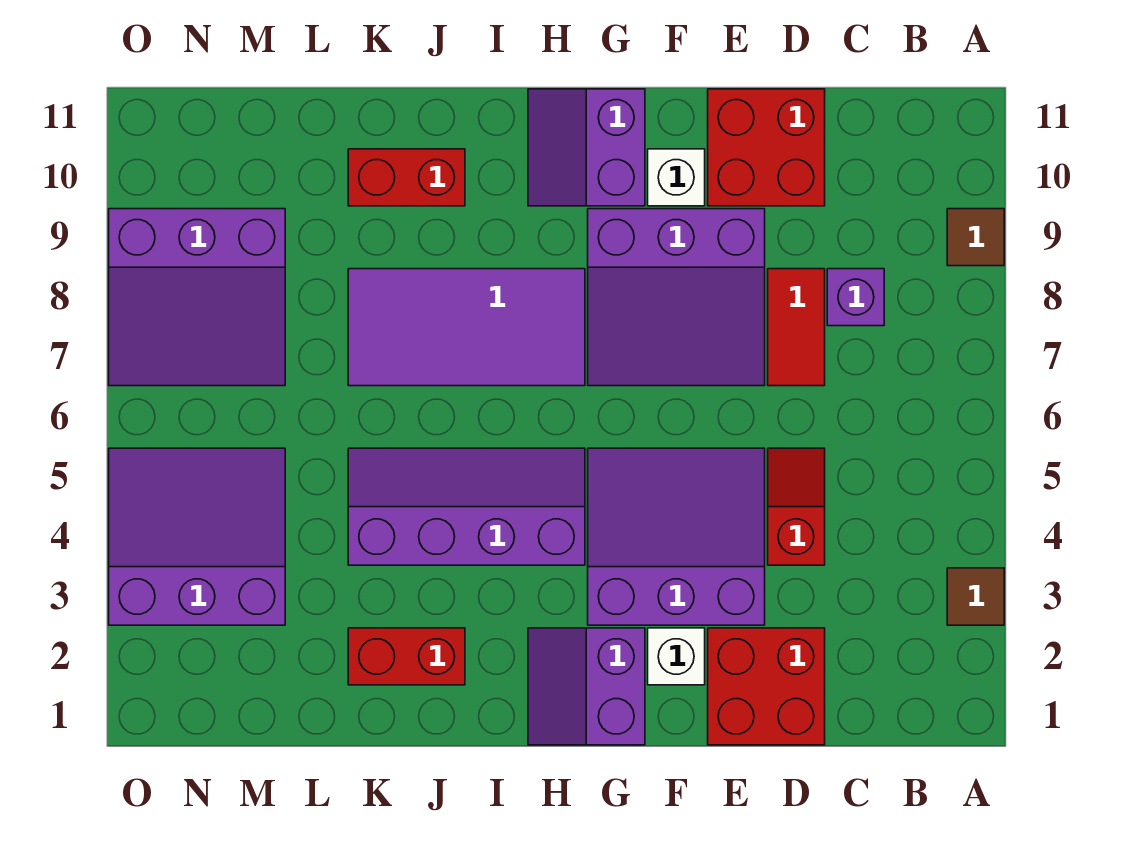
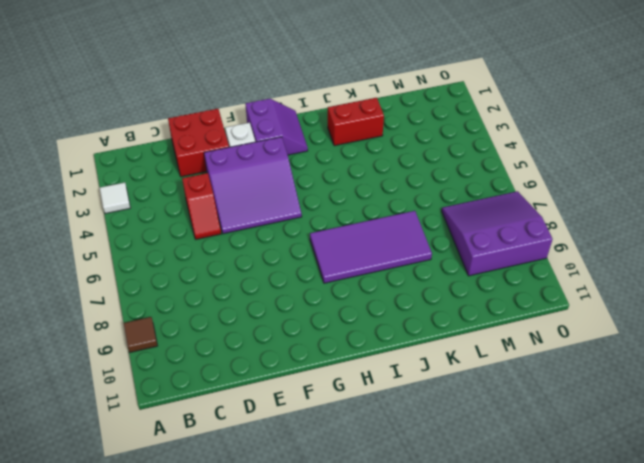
white tile A3 level 1 -> brown tile A3 level 1
none -> purple brick C8 level 1
none -> red tile D7:D8 level 1
none -> red brick D10:E11 level 1

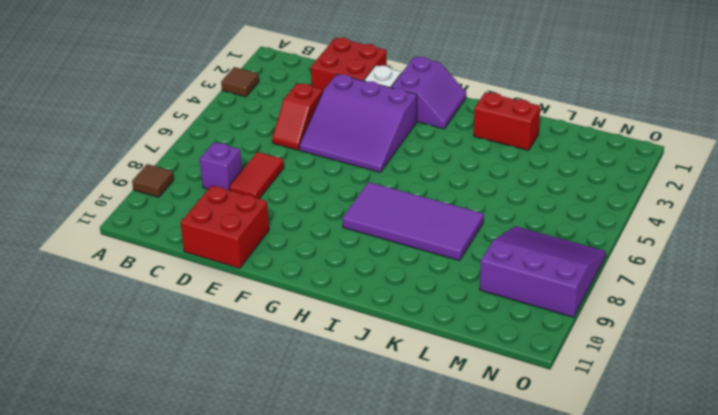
none -> purple slope E7:G9 level 1 top 9
none -> white brick F10 level 1
none -> purple slope G10:H11 level 1 top G

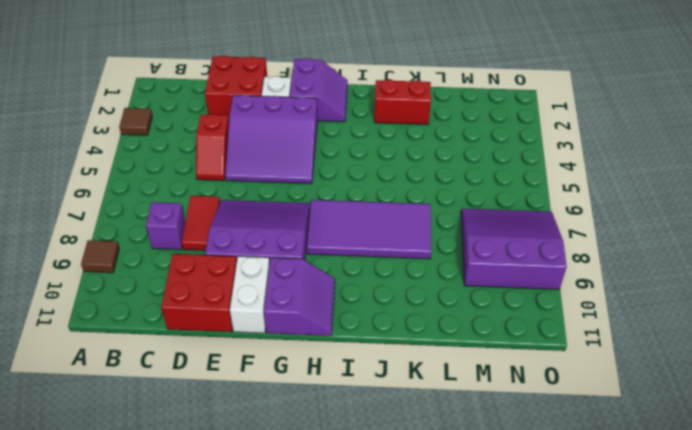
white brick F10:F11 level 1 -> white brick F10 level 1
none -> purple slope H4:K5 level 1 top 4
none -> red brick J10:K10 level 1
none -> purple slope M3:O5 level 1 top 3

